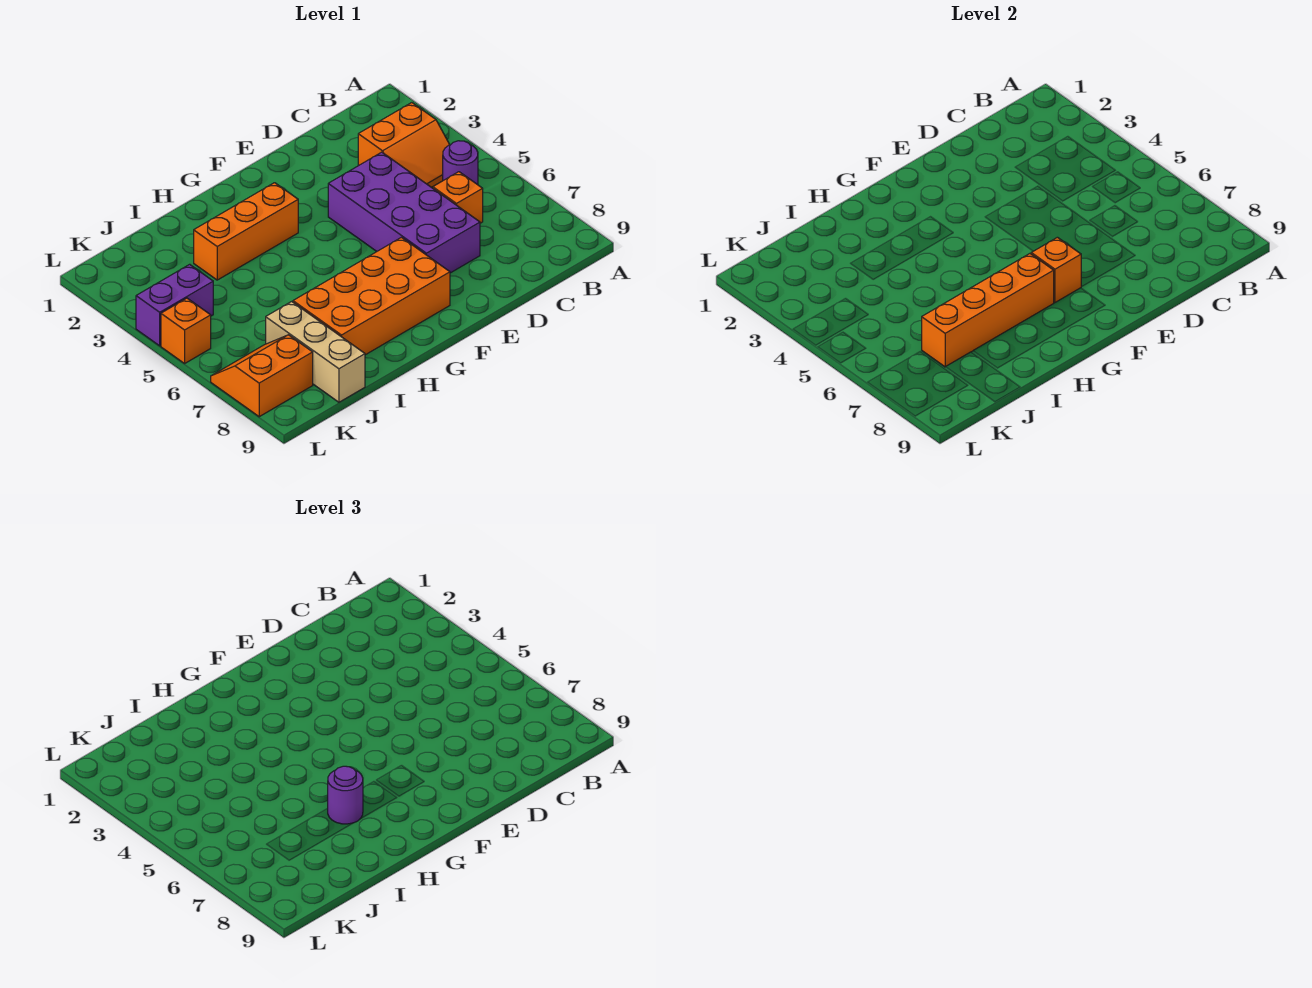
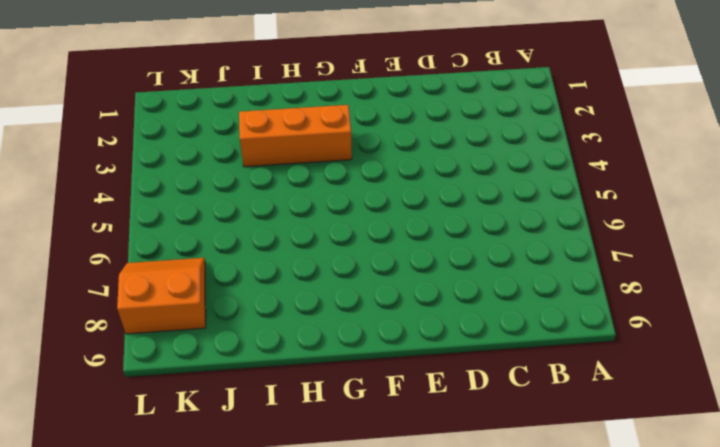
none -> orange slope B3:C4 level 1 top 3
none -> purple round brick B5 level 1
none -> orange brick C6 level 1

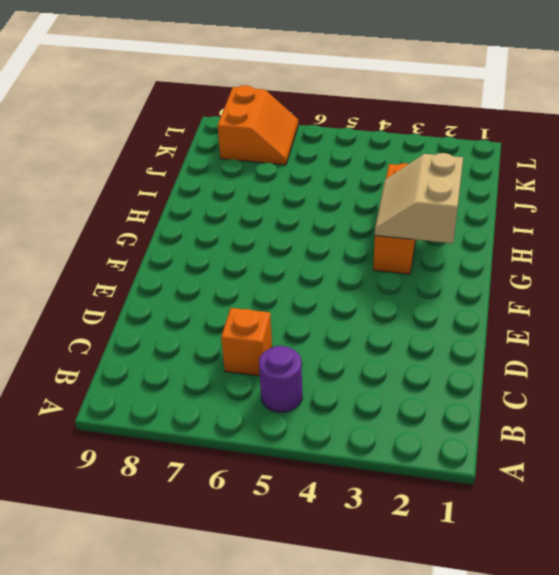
tan slope G2:H3 level 2 top 2 -> none
none -> orange slope B3:C4 level 1 top 3
none -> purple brick D4:E7 level 1
none -> orange brick F7:I8 level 1

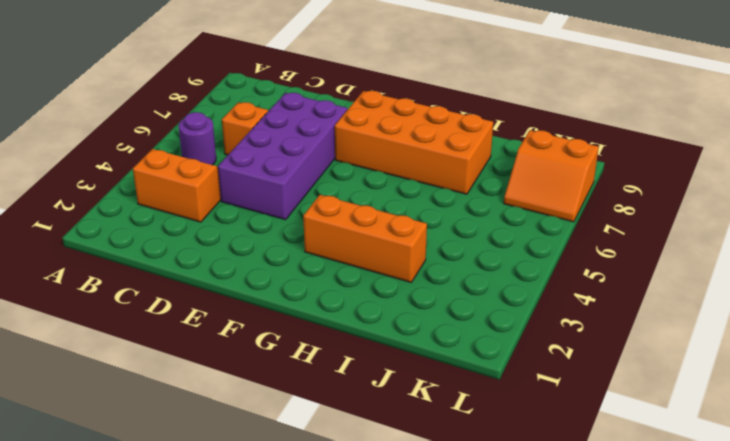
none -> tan brick J7:J9 level 1
none -> purple brick K4:L4 level 1
none -> orange brick L5 level 1

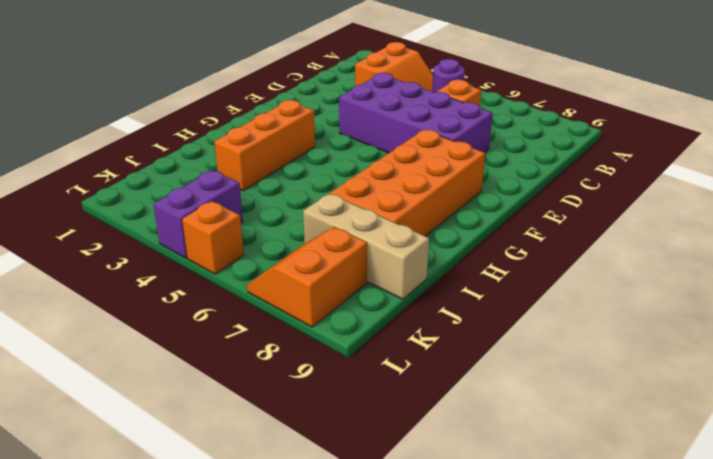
none -> orange brick F7 level 2
none -> orange brick G7:J7 level 2
none -> purple round brick H7 level 3

